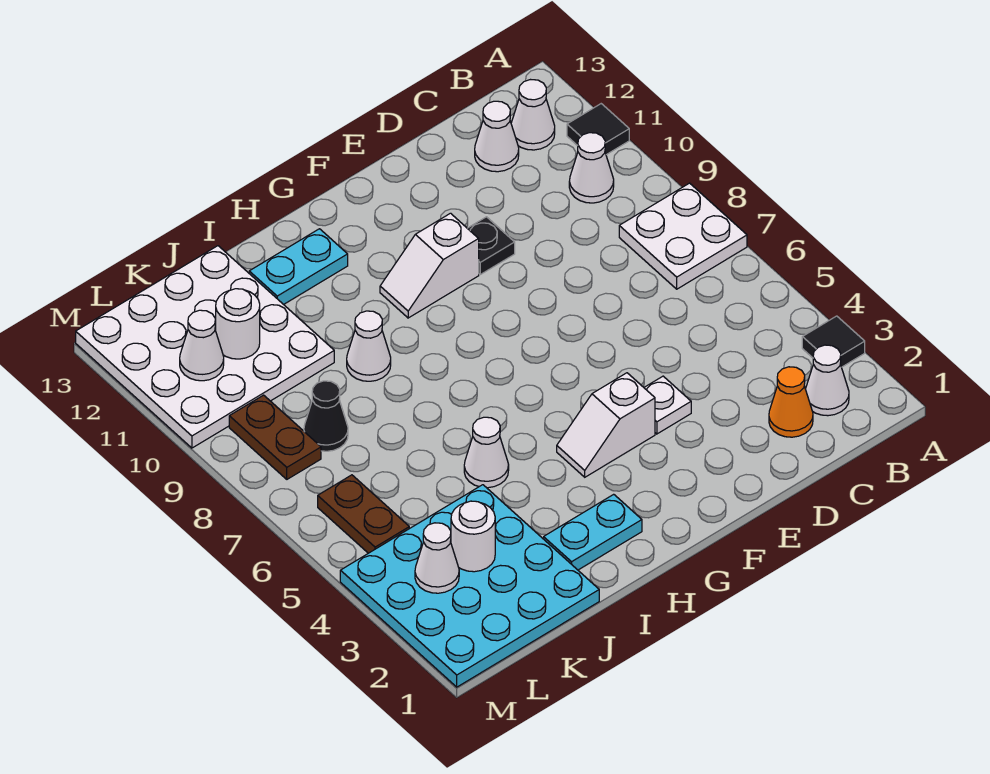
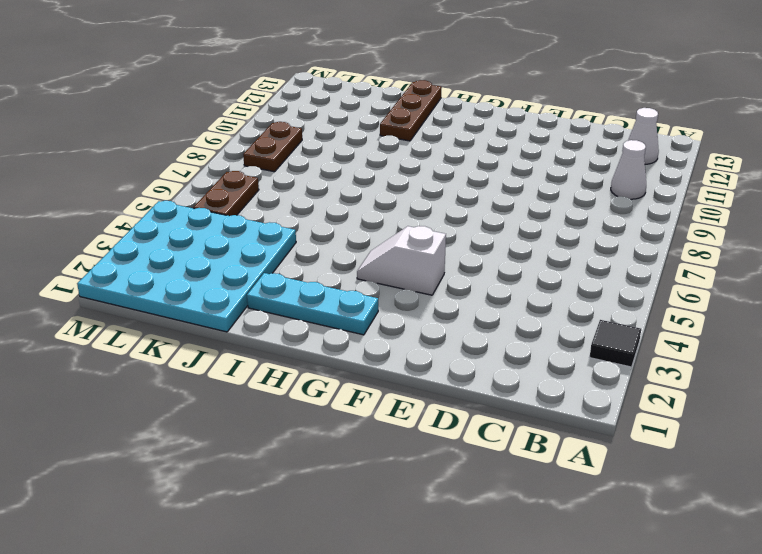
cyan plate G2:I2 level 1 -> cyan plate H2:I2 level 1
brown plate I11:I13 level 1 -> cyan plate H12:I12 level 1
none -> white plate A7:B8 level 1
none -> black tile A11 level 1
none -> white cone B2 level 1

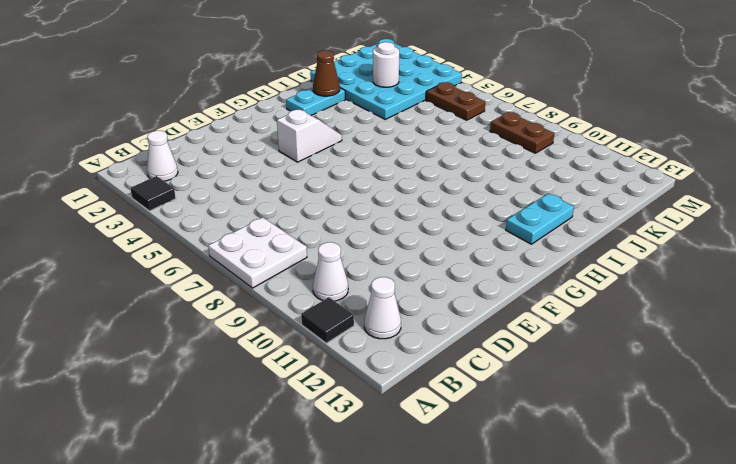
brown cone I2 level 2 -> none
none -> orange cone C2 level 1
none -> white cone C12 level 1
none -> white plate E4 level 1

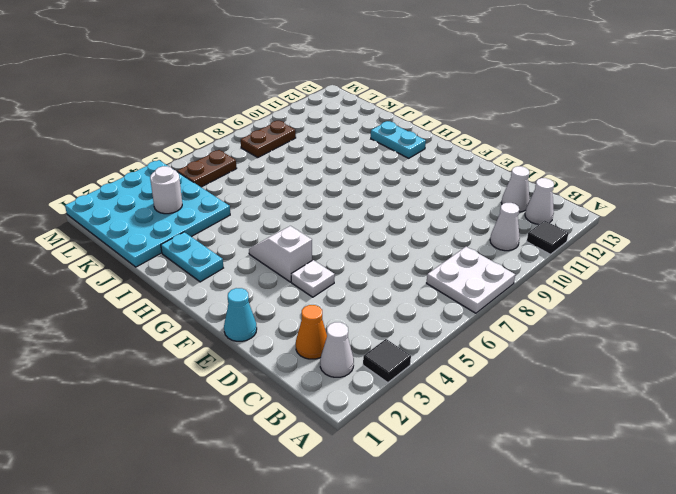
cyan cone E1 level 1 -> none
none -> black plate E10 level 1
none -> white slope F10:G10 level 1 top F
none -> white cone I5 level 1

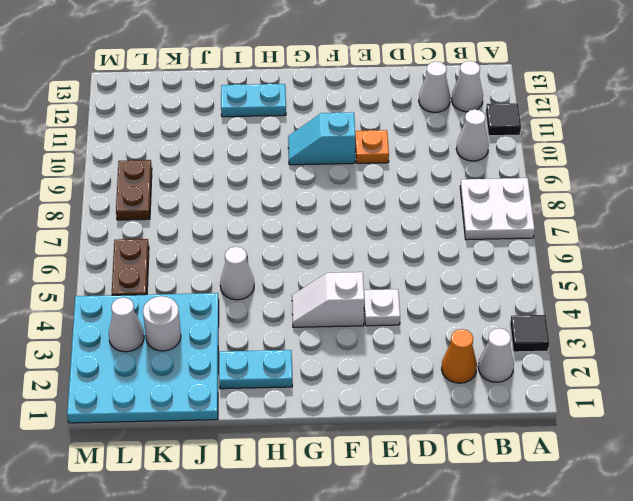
orange plate E10 level 1 -> black plate E10 level 1
cyan slope F10:G10 level 1 top F -> white slope F10:G10 level 1 top F
none -> white cone I9 level 1
none -> white plate J10:M13 level 1
none -> black cone K8 level 1

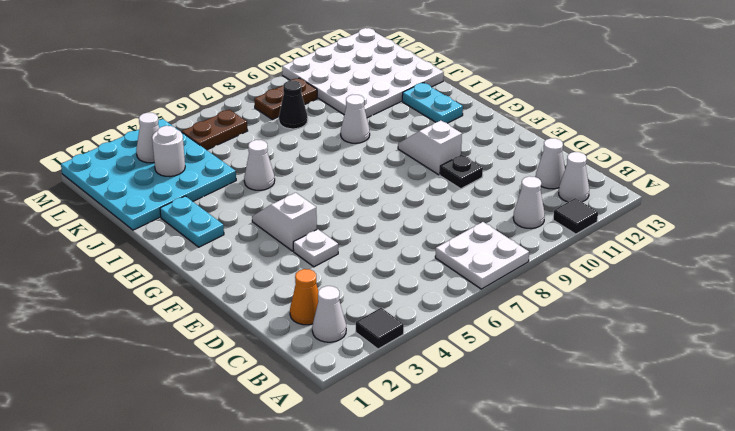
none -> white round brick K11 level 2
none -> white cone L11 level 2

